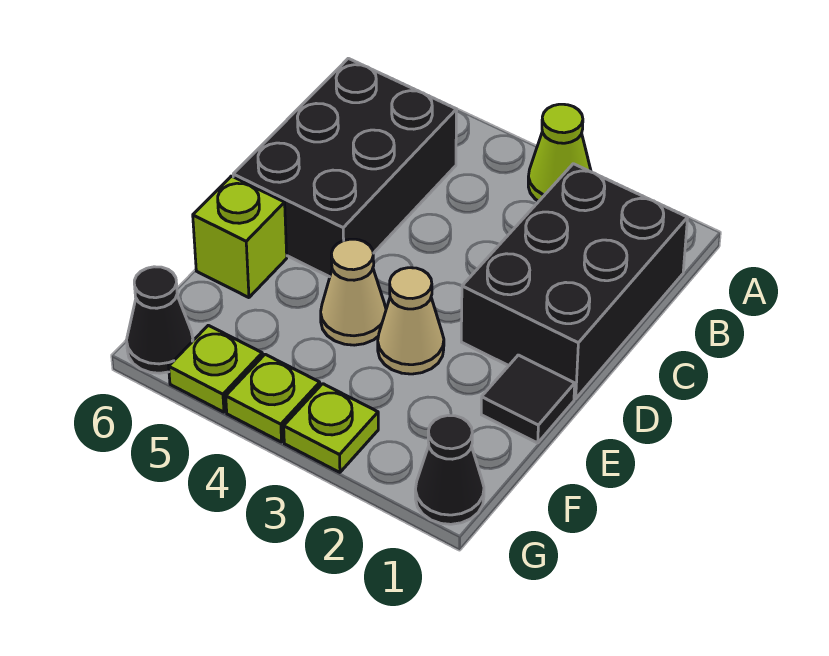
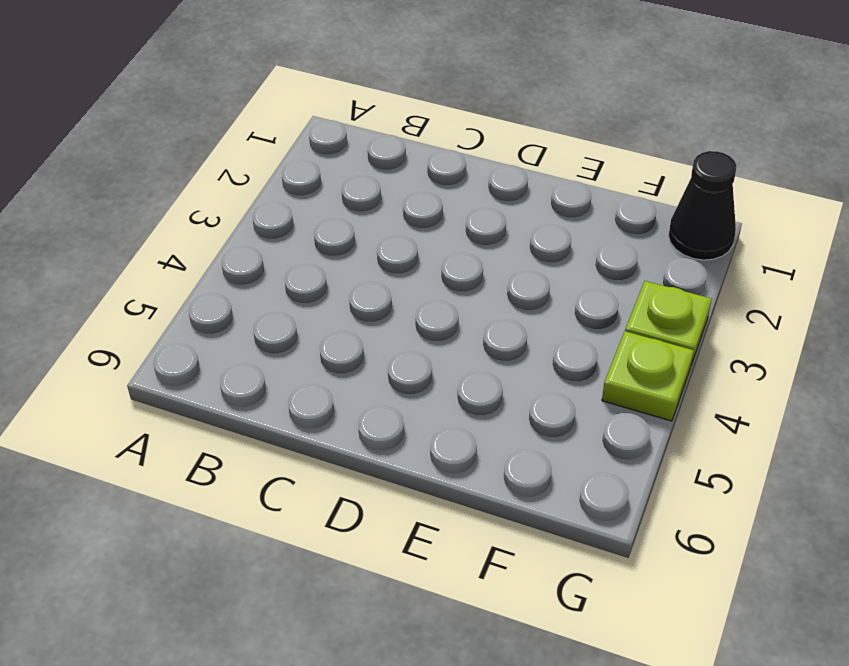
none -> lime cone A3 level 1
none -> black brick B1:D2 level 1
none -> black brick B5:D6 level 1

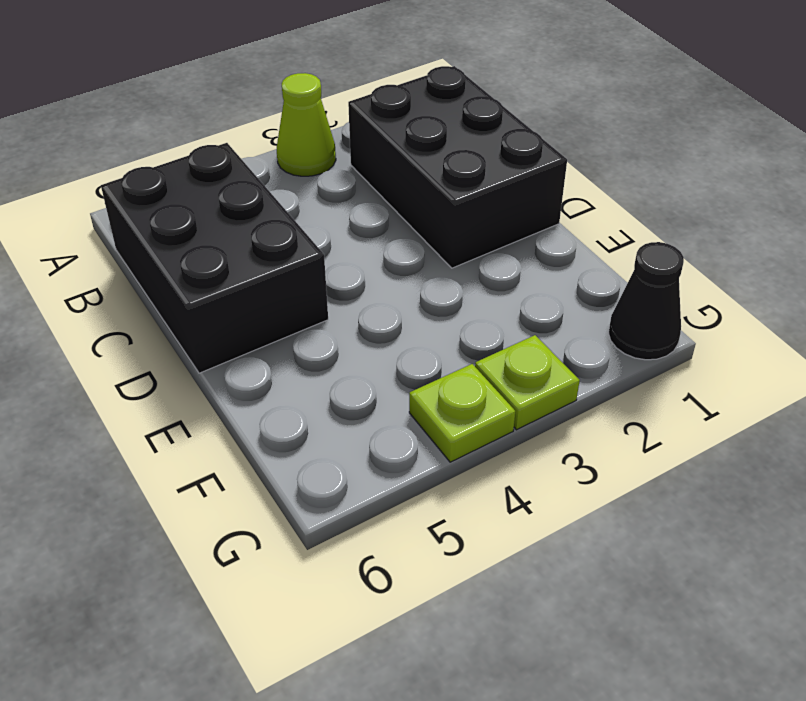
none -> black tile E1 level 1
none -> tan cone E3 level 1
none -> tan cone E4 level 1

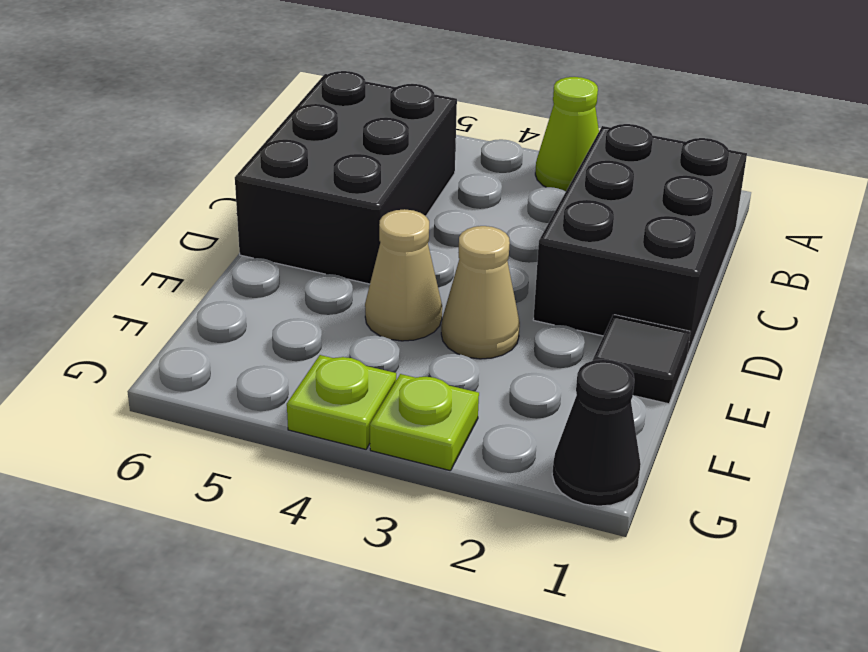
none -> lime brick E6 level 1
none -> lime plate G5 level 1
none -> black cone G6 level 1

